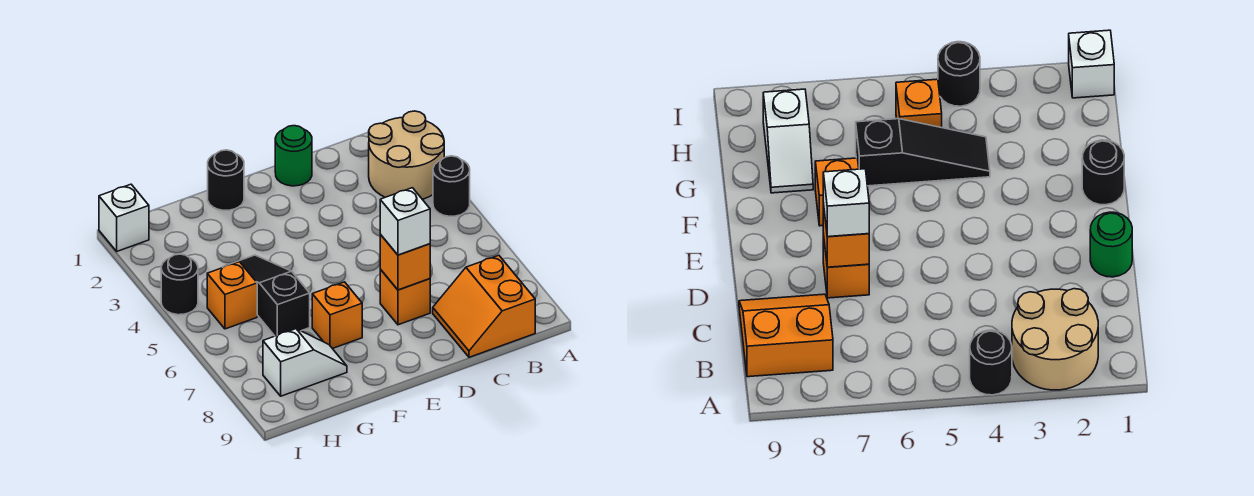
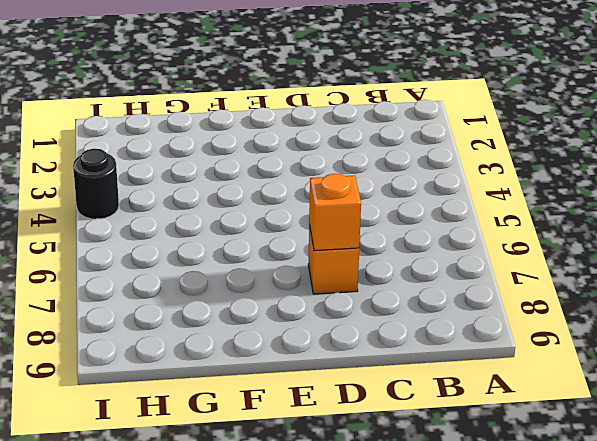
none -> tan round brick A2:B3 level 1
none -> black round brick A4 level 1
none -> orange slope B8:C9 level 1 top B

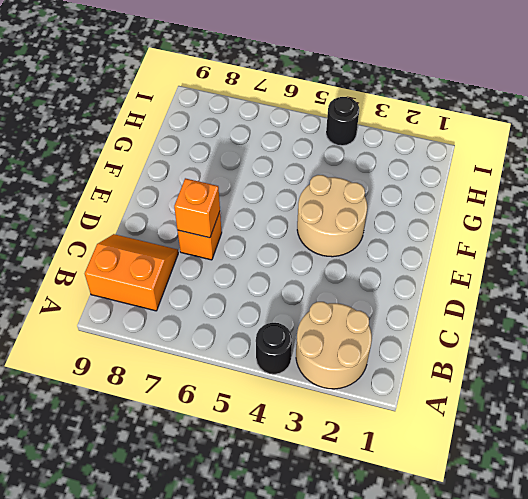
tan round brick E3:F4 level 1 -> none
none -> green round brick D1 level 1
none -> black round brick F1 level 1
none -> orange brick F7 level 1

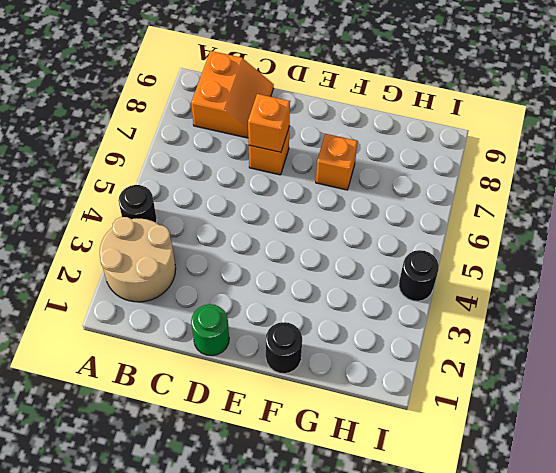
none -> black slope G4:G6 level 1 top 6
none -> white slope G8:H8 level 1 top H
none -> orange brick H5 level 1

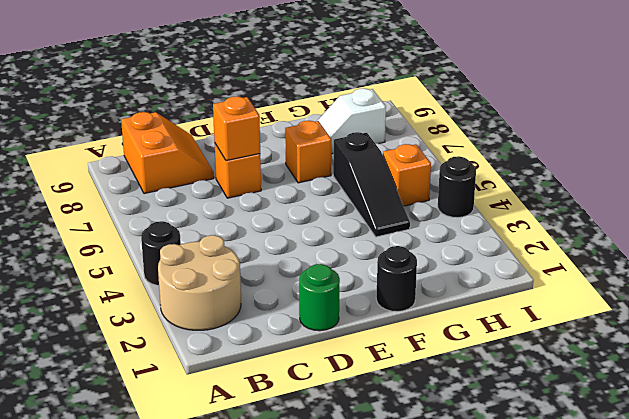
none -> white brick I1 level 1
none -> white brick D7 level 3

